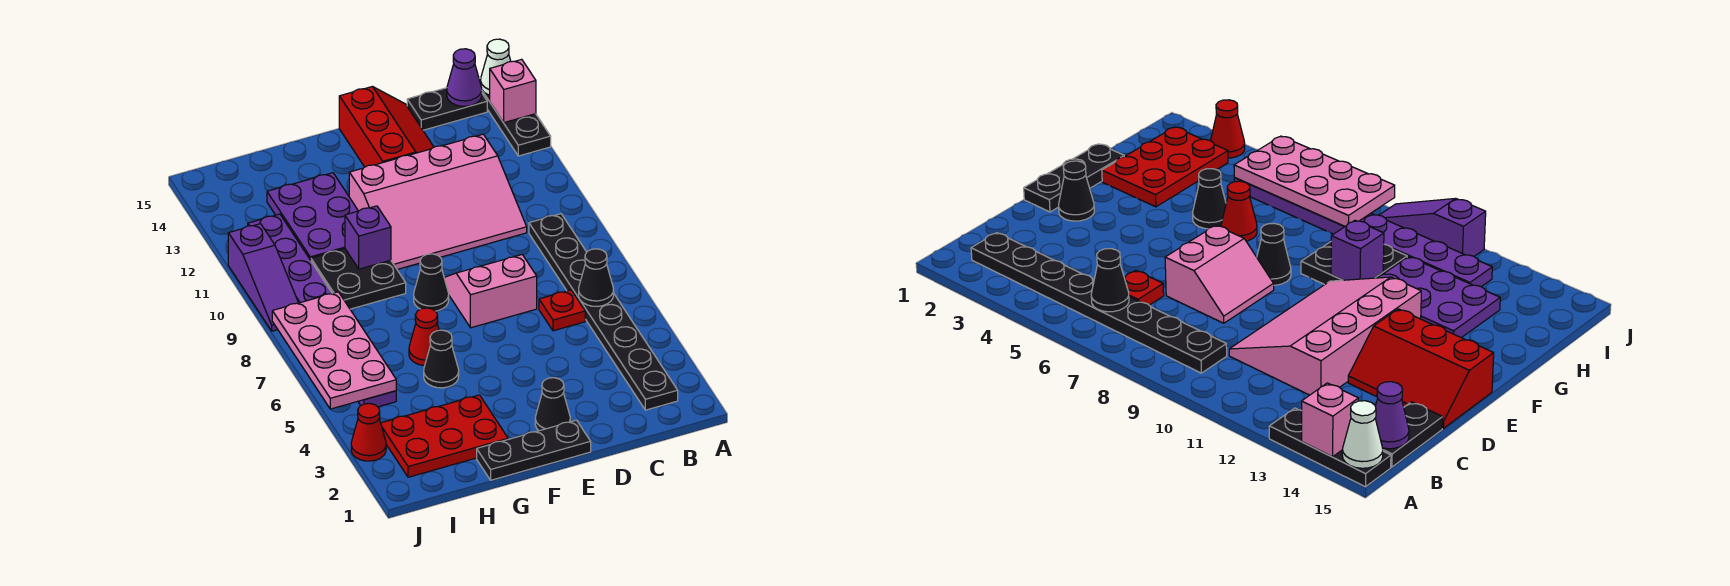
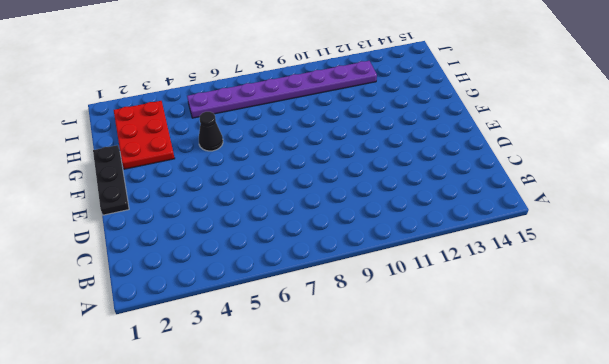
none -> black plate A13:A15 level 1
none -> black plate B2:B9 level 1
none -> black plate B15:C15 level 1

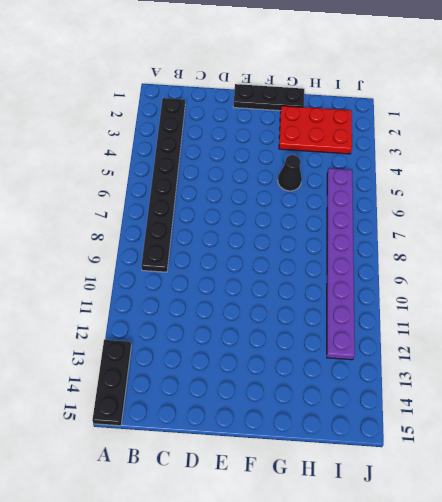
none -> black plate B15:C15 level 1
none -> red plate C6 level 1
none -> pink slope C10:F12 level 1 top 12

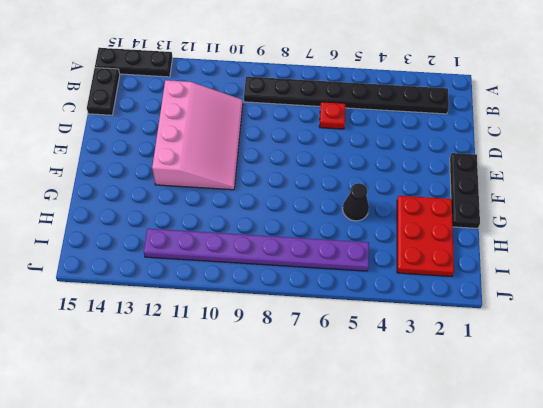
none -> pink slope D7:E8 level 1 top 7
none -> red slope D13:E15 level 1 top E
none -> black cone E2 level 1

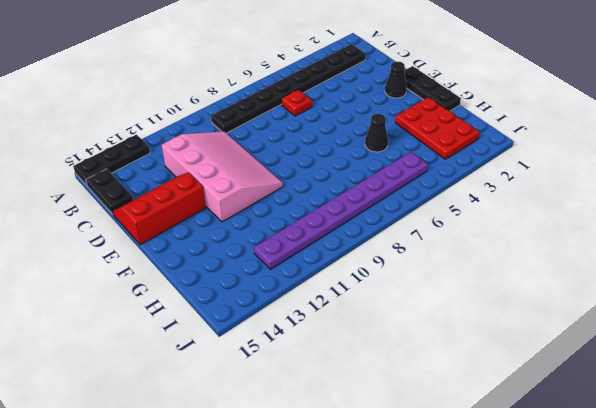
none -> pink slope D7:E8 level 1 top 7
none -> black cone F8 level 1
none -> red cone G6 level 1

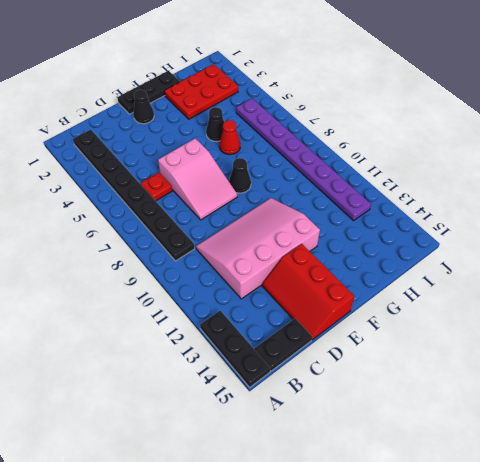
pink slope D6:E8 level 1 top 6 -> pink slope D7:E8 level 1 top 7
none -> black plate G9:H10 level 1
none -> purple plate G11:H13 level 1
none -> red cone J3 level 1

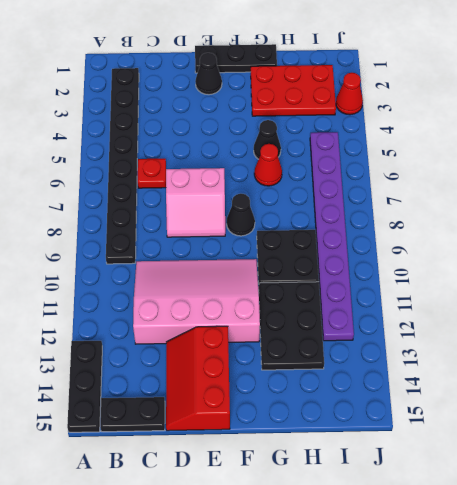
black plate G11:H13 level 1 -> purple plate G11:H13 level 1
none -> purple slope J9:J11 level 1 top 11
none -> pink brick A14 level 2
none -> white cone A15 level 2

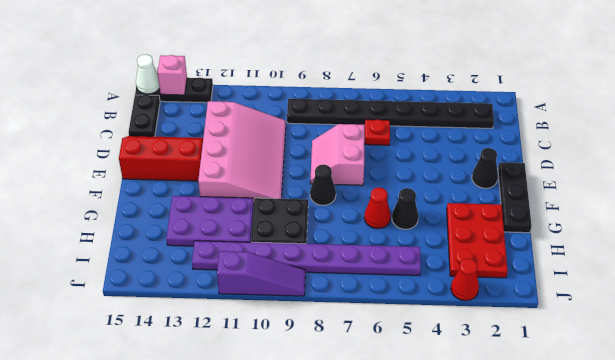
none -> black cone B6 level 2
none -> purple cone B15 level 2
none -> purple brick G10 level 2

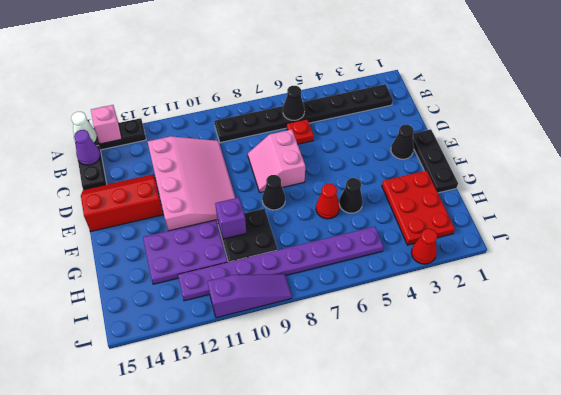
none -> pink plate I5:J8 level 2

